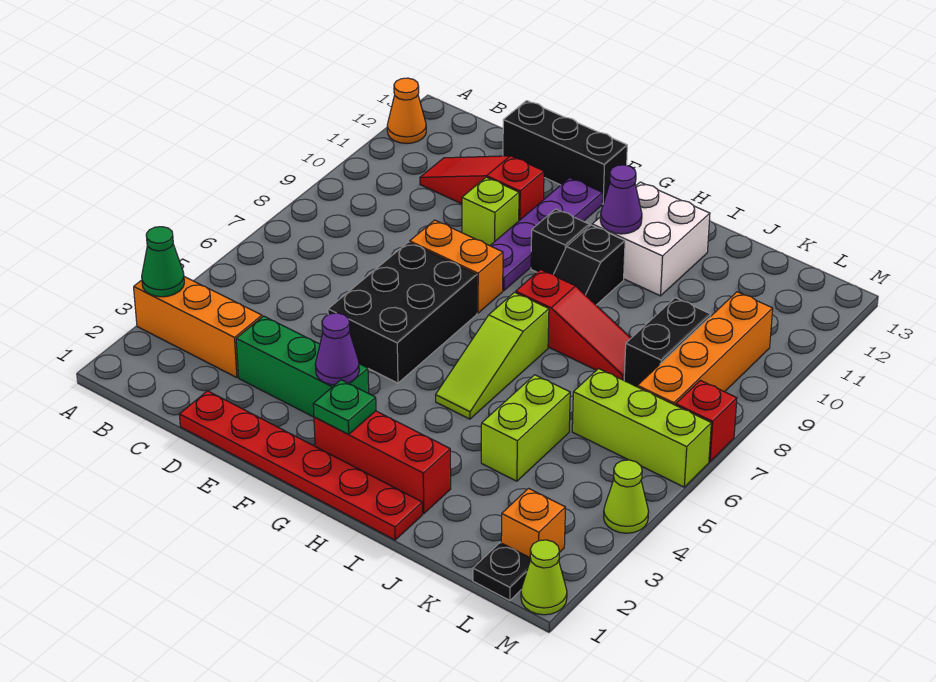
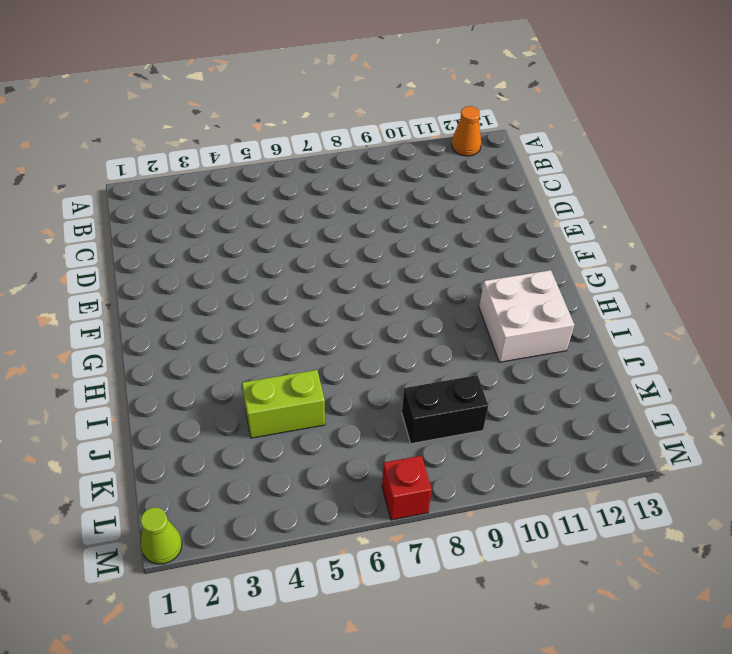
none -> orange brick A3:C3 level 1
none -> red slope C11:E11 level 1 top E
none -> red plate D1:I1 level 1

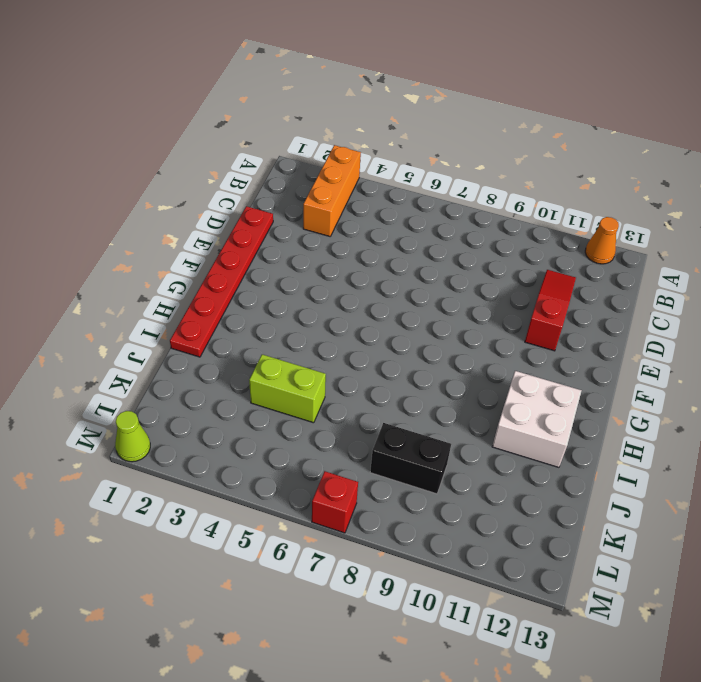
none -> green brick D3:F3 level 1
none -> black brick D13:F13 level 1
none -> black brick E5:F7 level 1

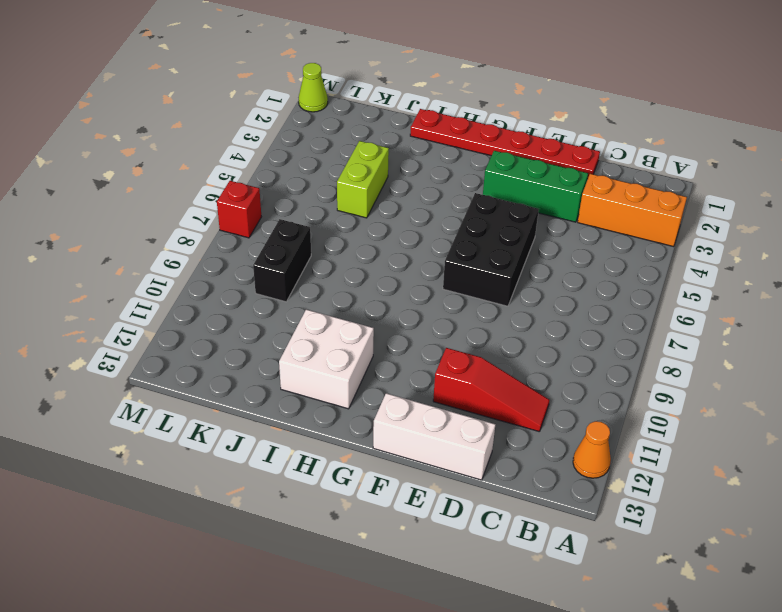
white brick D13:F13 level 1 -> black brick D13:F13 level 1
none -> orange brick E8:F8 level 1
none -> lime brick E10 level 1
none -> purple plate F9:F12 level 1

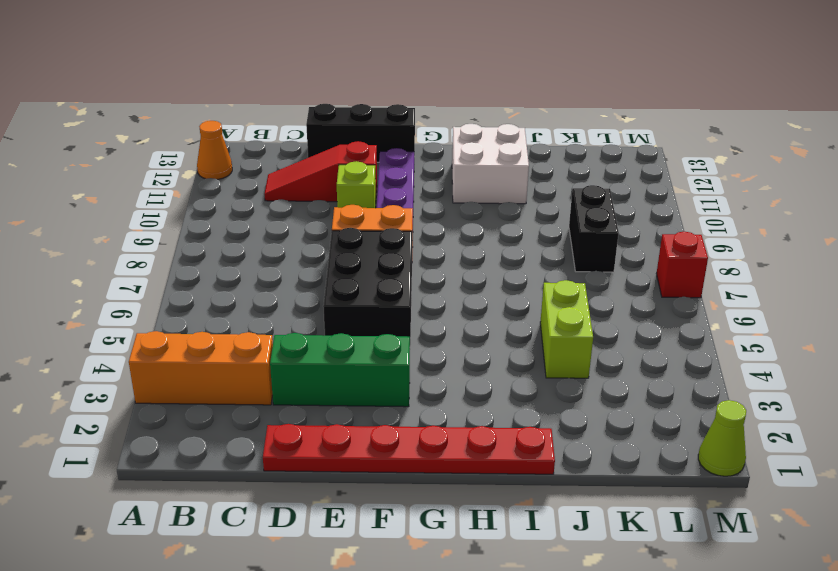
none -> red brick G2:I2 level 1
none -> black brick G10 level 1
none -> lime slope H5:H7 level 1 top 7

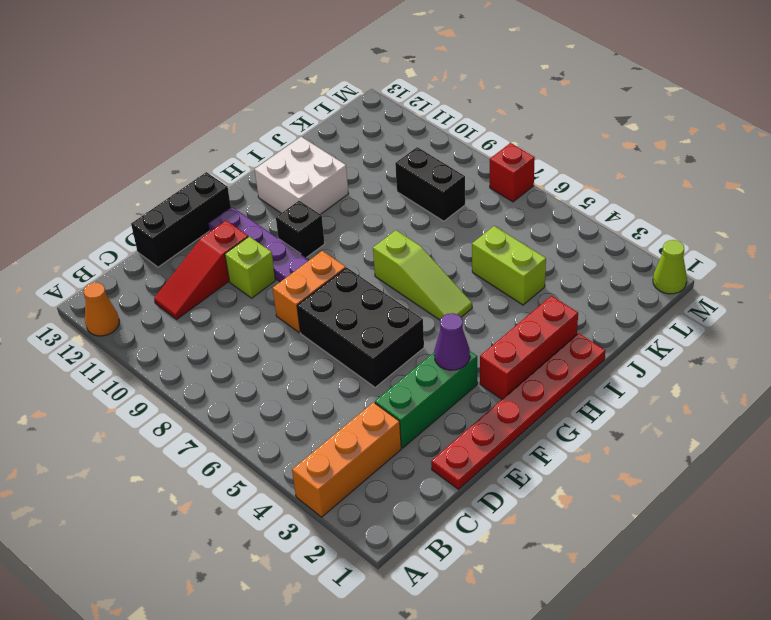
none -> red slope H8:J8 level 1 top H
none -> black slope H9:H10 level 1 top 10
none -> lime brick K6:M6 level 1

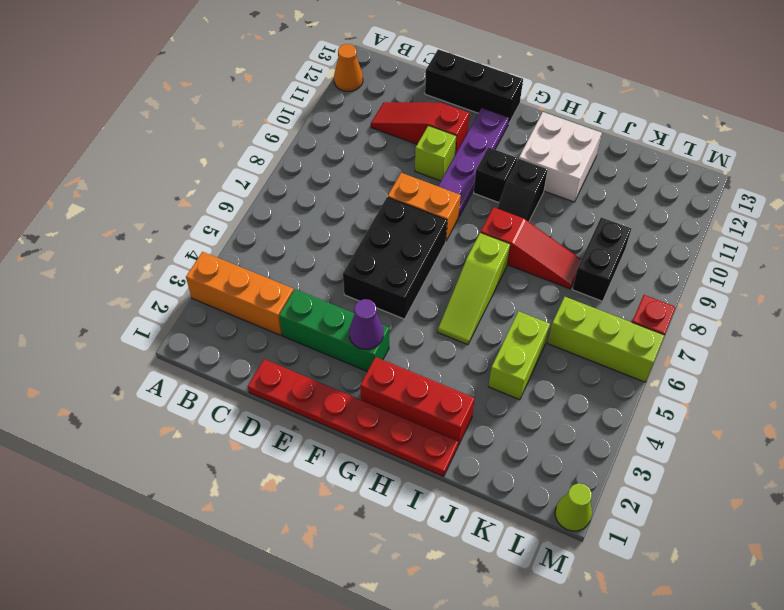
none -> black plate L1 level 1
none -> orange brick L2 level 1
none -> orange brick L7:L10 level 1

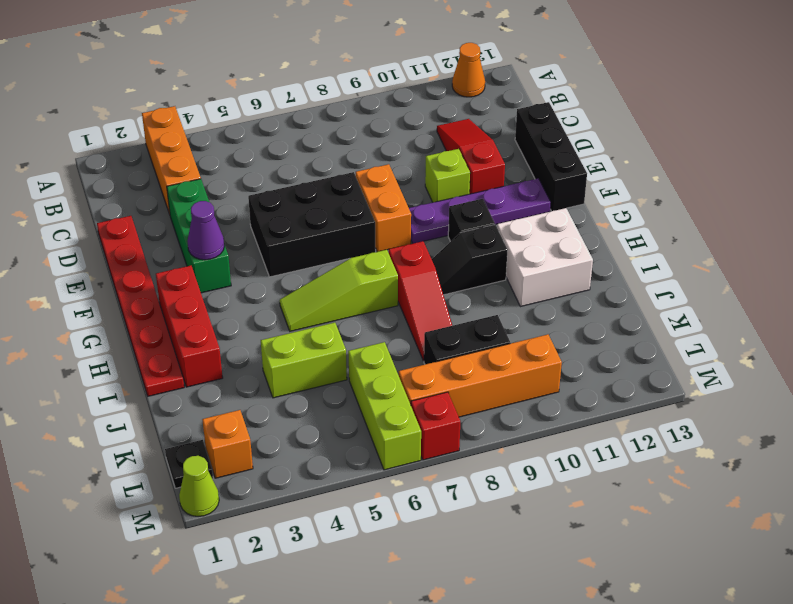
none -> lime cone M4 level 1
none -> green cone A3 level 2
none -> green plate G2 level 2

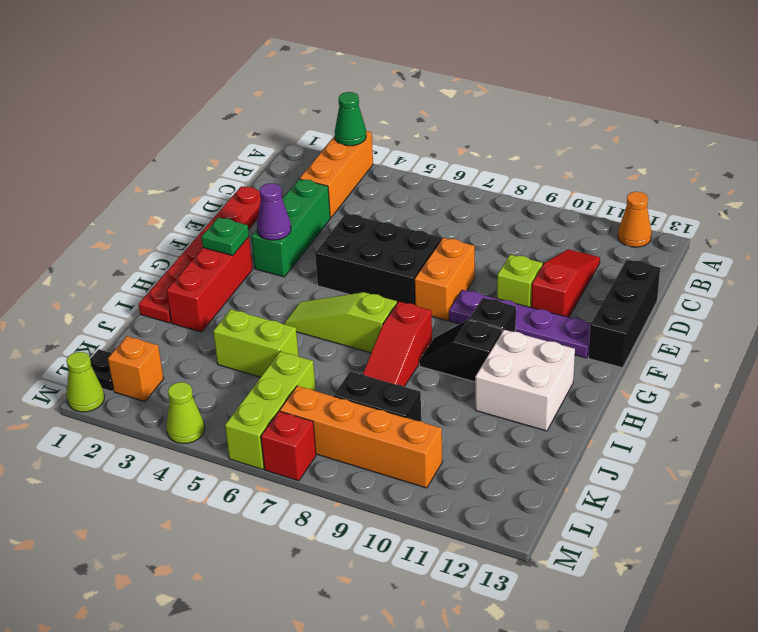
none -> purple cone H11 level 2

